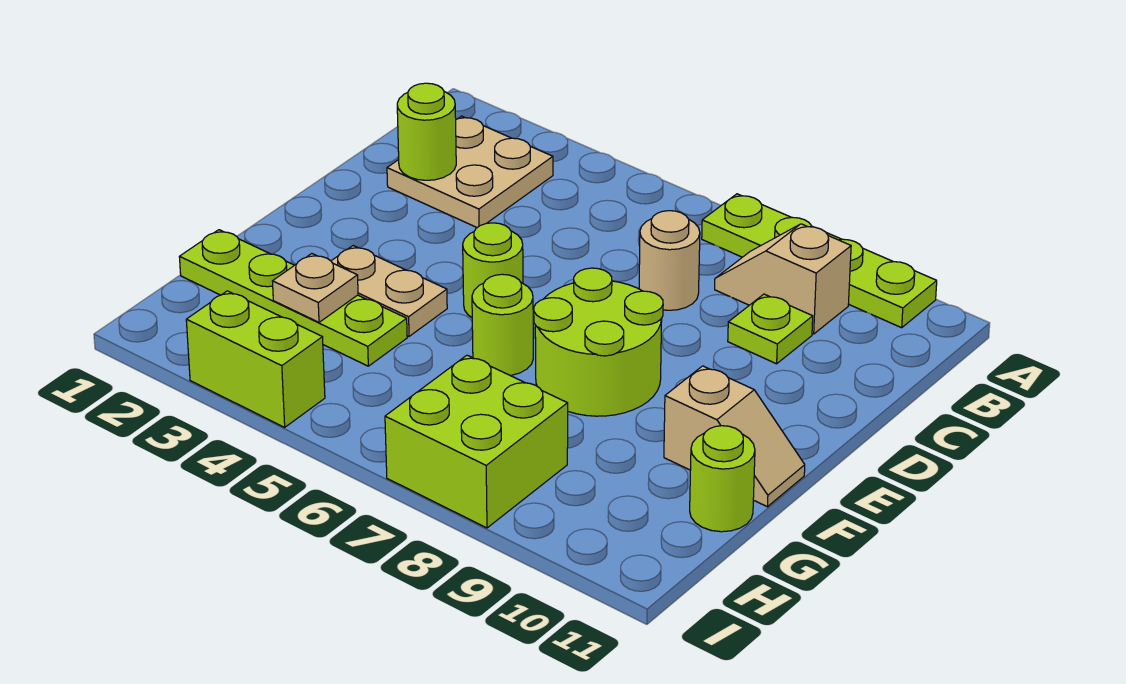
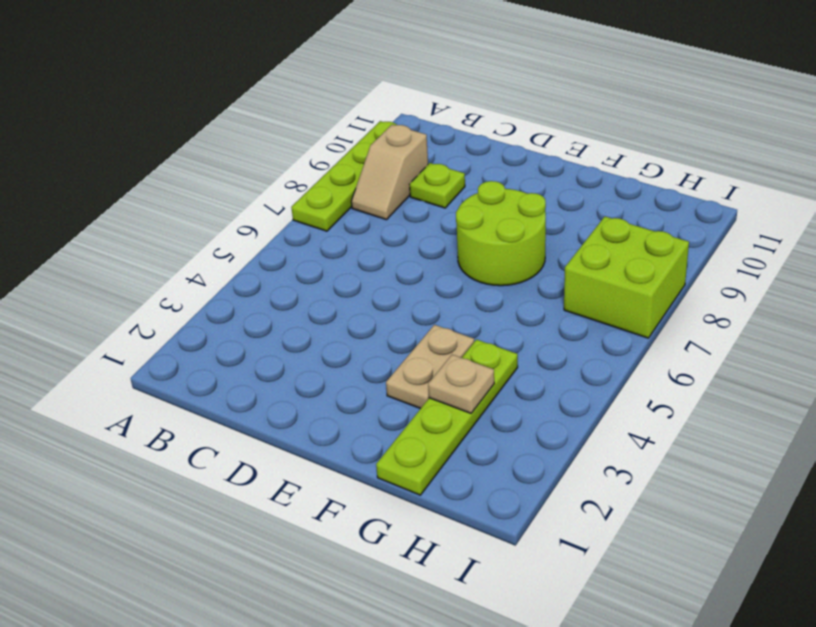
none -> tan plate B2:C3 level 1
none -> tan round brick C7 level 1
none -> lime round brick E5 level 1

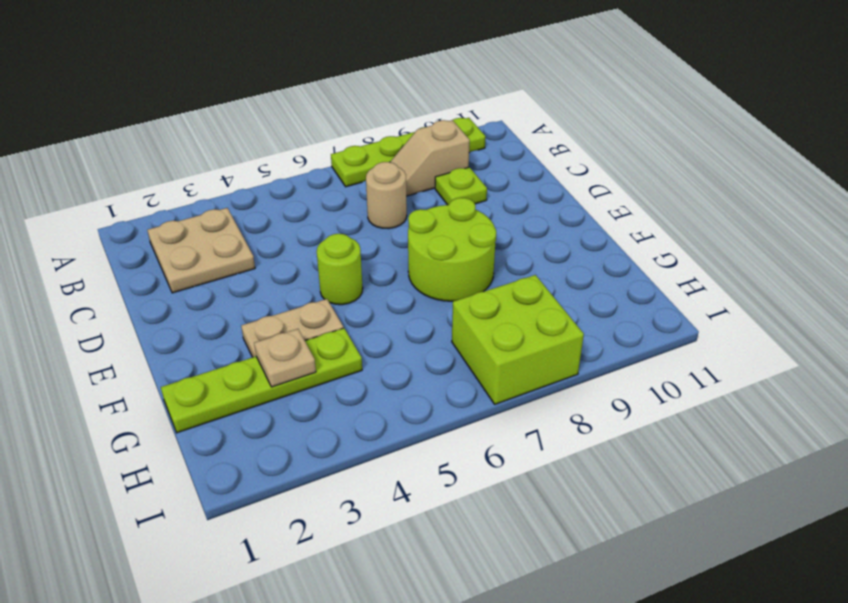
none -> lime round brick F6 level 1
none -> tan slope F10:F11 level 1 top 10
none -> lime round brick G11 level 1

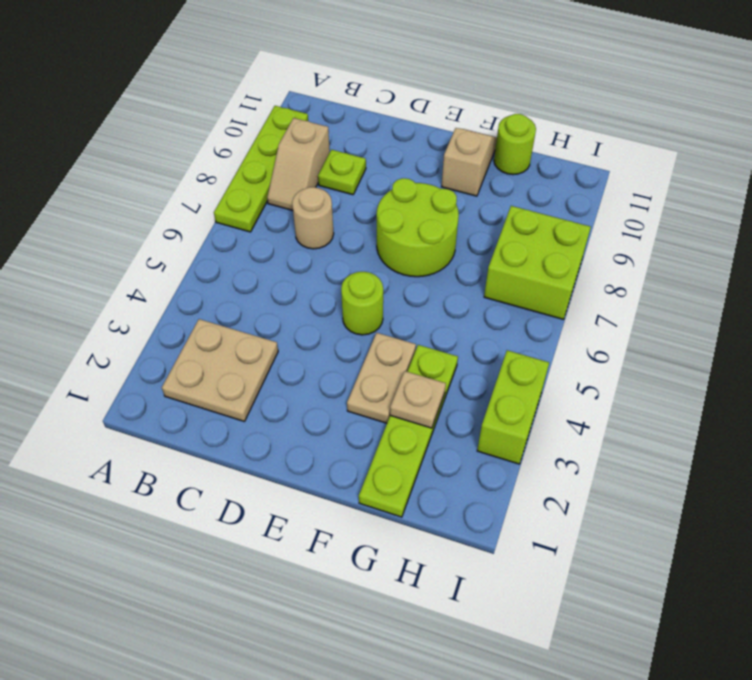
none -> lime round brick F6 level 1
none -> lime round brick C2 level 2

